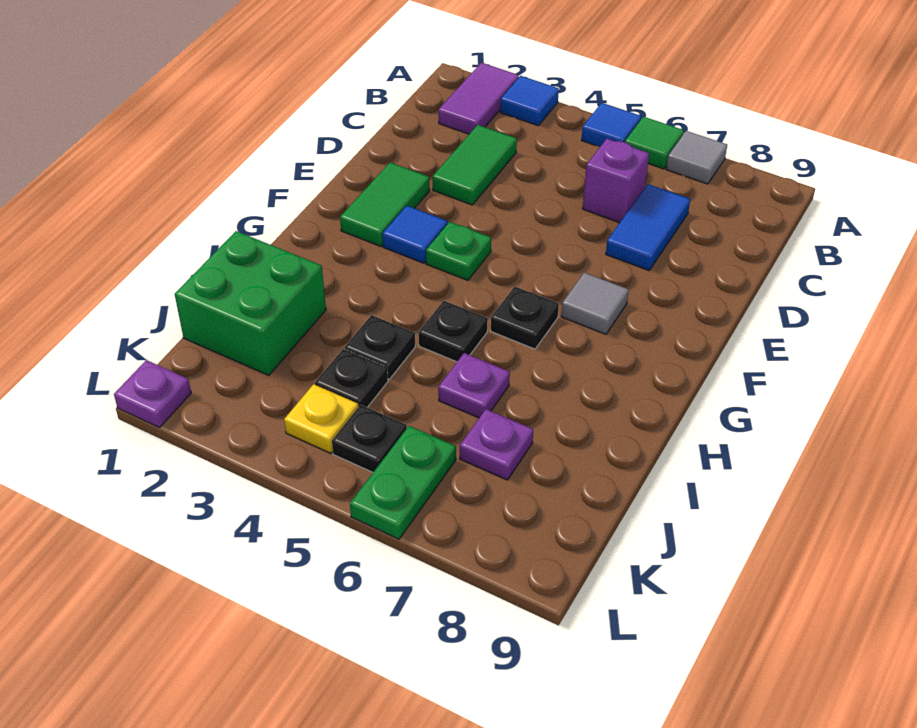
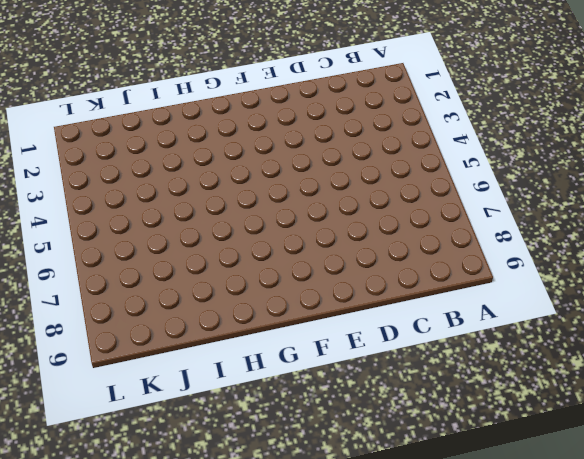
none -> purple tile A2:B2 level 1
none -> blue tile A3 level 1
none -> blue tile A5 level 1

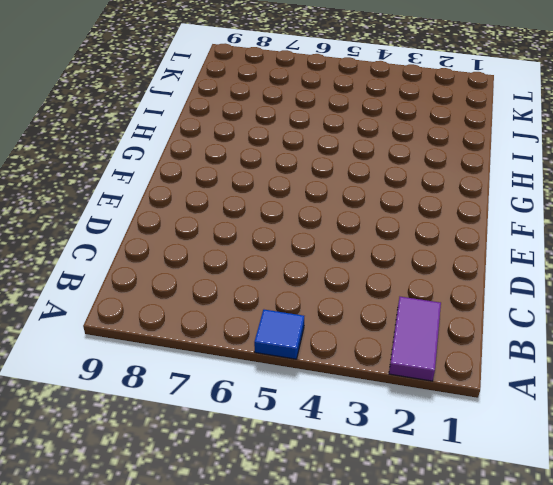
none -> blue tile A3 level 1
none -> green tile A6 level 1
none -> grey tile A7 level 1

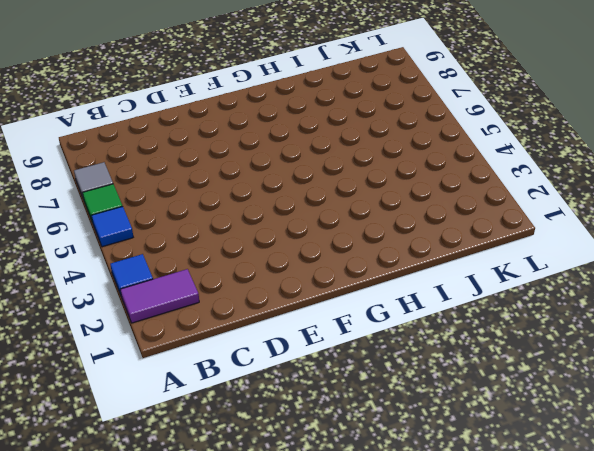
none -> green tile C3:D3 level 1
none -> purple brick C6 level 1
none -> blue tile C7:D7 level 1

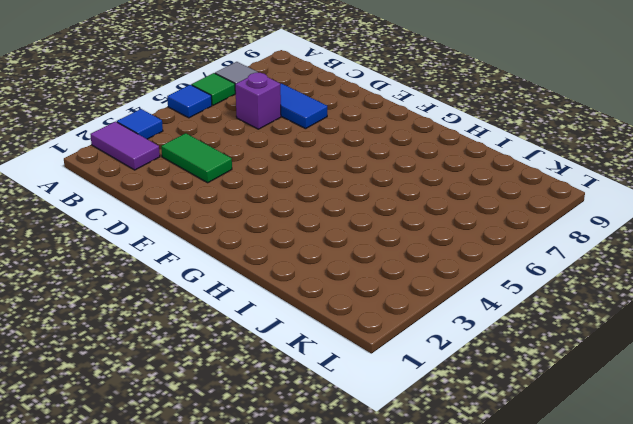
none -> green tile E2:F2 level 1
none -> blue tile F3 level 1
none -> green plate F4 level 1

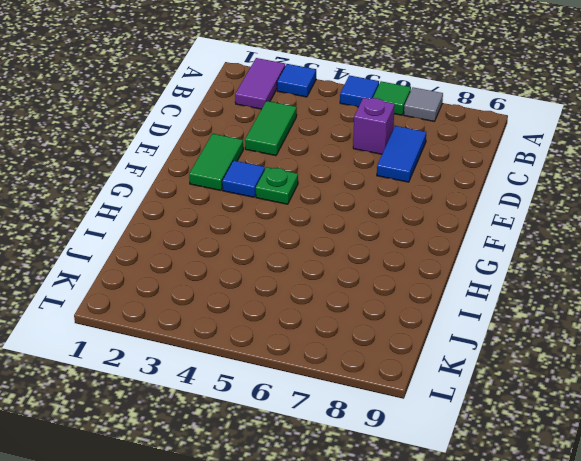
none -> grey tile F7 level 1
none -> black plate G6 level 1
none -> black plate H5 level 1

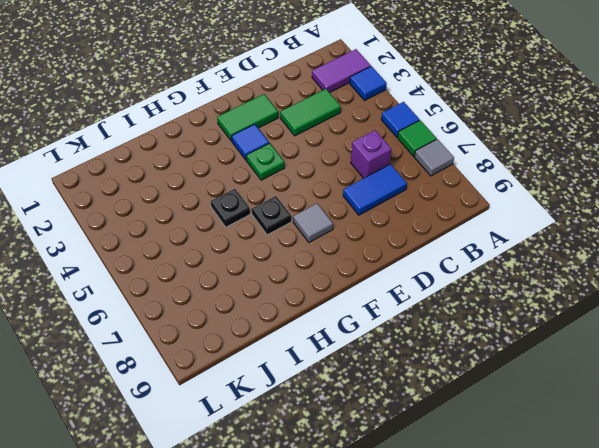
none -> green brick I1:J2 level 1
none -> black plate I4 level 1
none -> purple plate I6 level 1

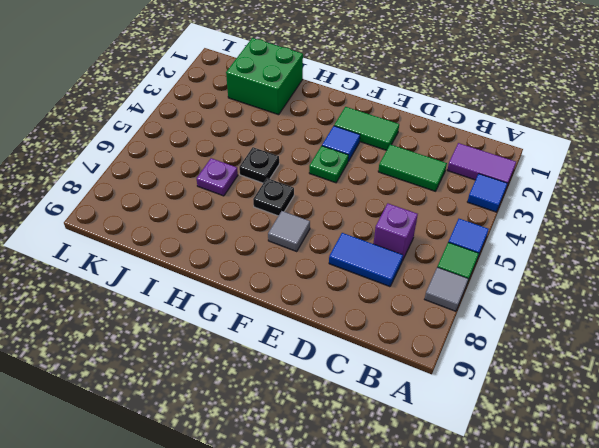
none -> black plate I4 level 1
none -> black plate J4 level 1
none -> purple plate J7 level 1

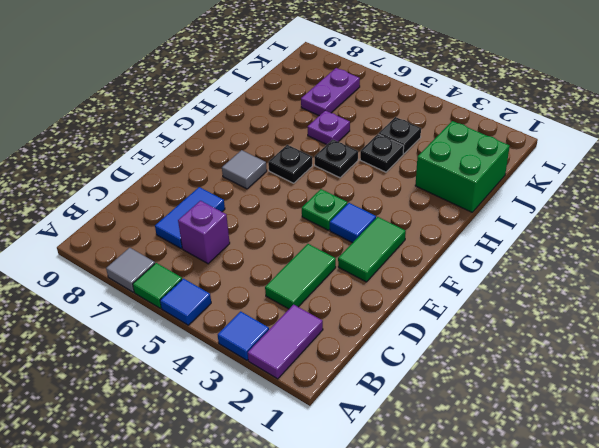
purple plate J7:K7 level 1 -> purple plate J7 level 1
none -> yellow plate K4 level 1
none -> black plate K5 level 1
none -> green plate K6:L6 level 1

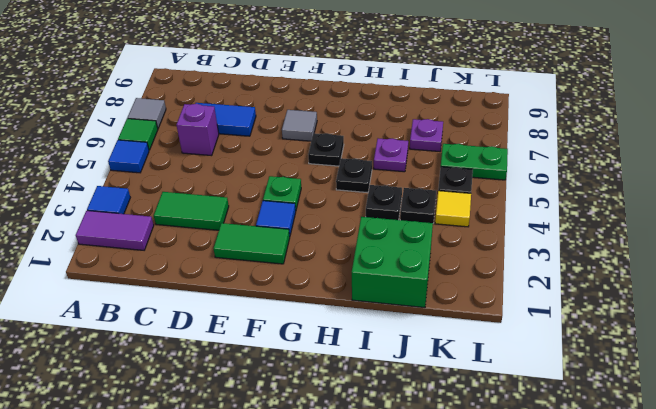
yellow tile K4 level 1 -> yellow plate K4 level 1
none -> purple plate L1 level 1

